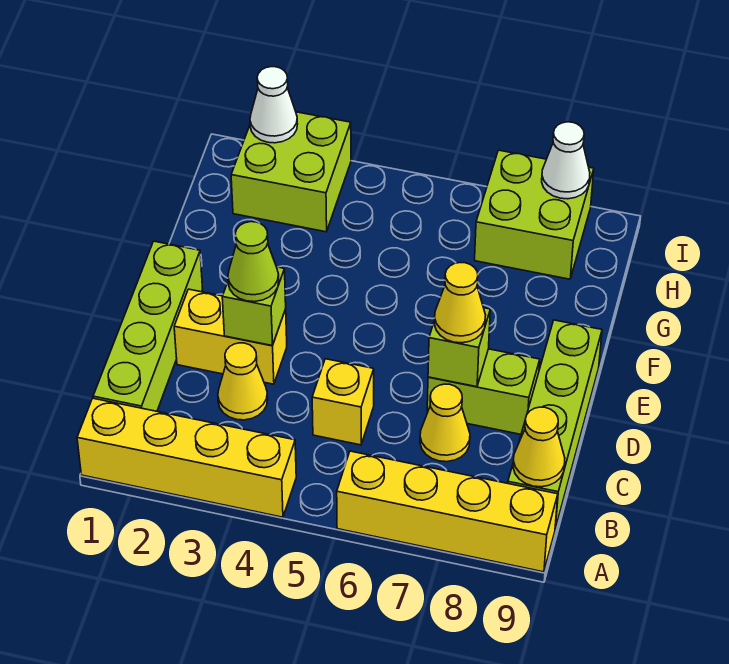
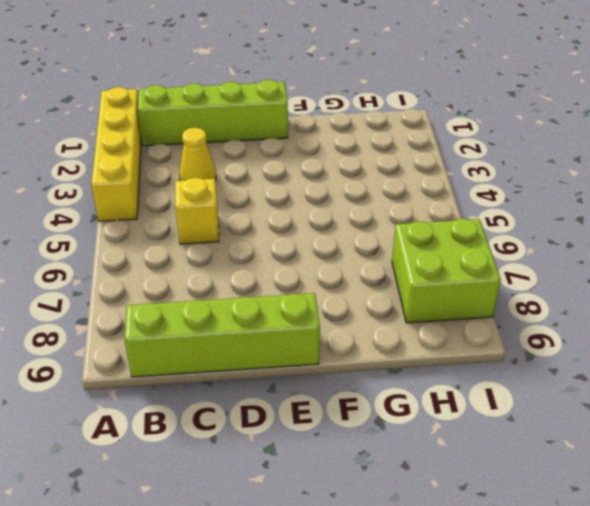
none -> yellow brick A6:A9 level 1
none -> yellow cone C7 level 1
none -> yellow brick D2:D3 level 1

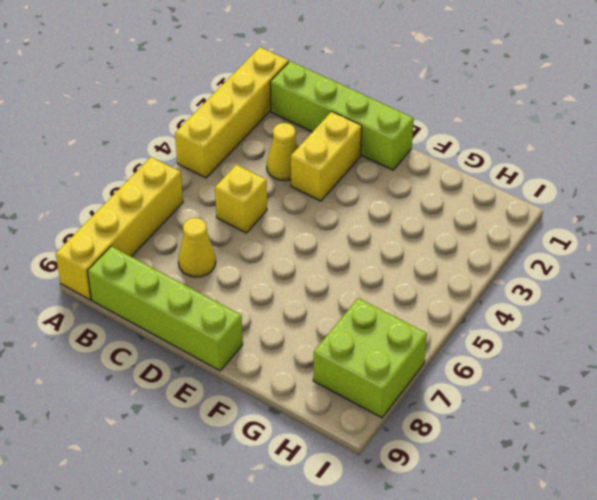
none -> lime brick D7:D8 level 1
none -> lime brick H2:I3 level 1
none -> yellow cone B9 level 2

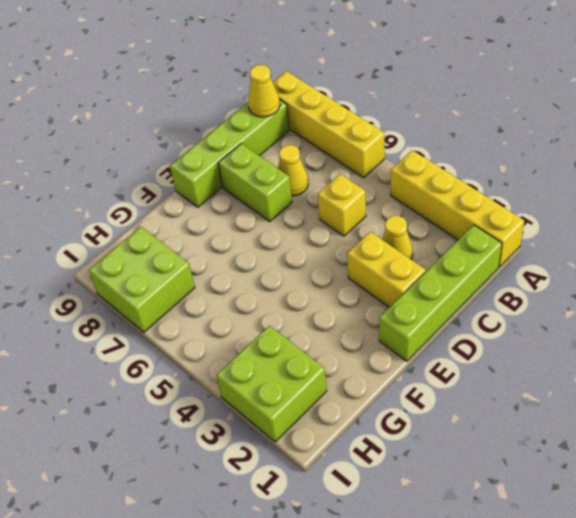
none -> lime brick D3 level 2
none -> lime brick D7 level 2
none -> white cone I2 level 2

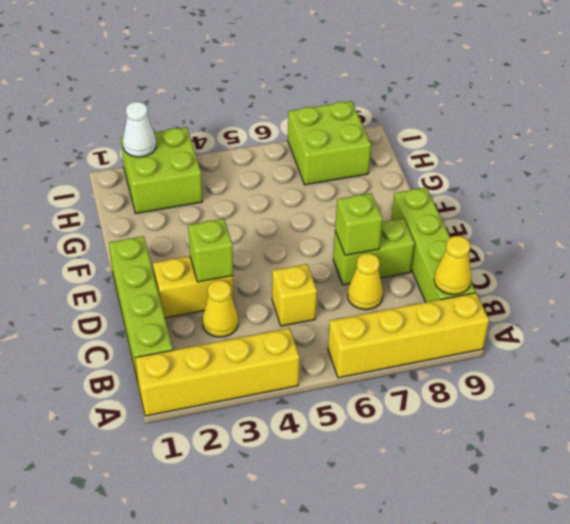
none -> white cone I8 level 2
none -> lime cone D3 level 3
none -> yellow cone D7 level 3

